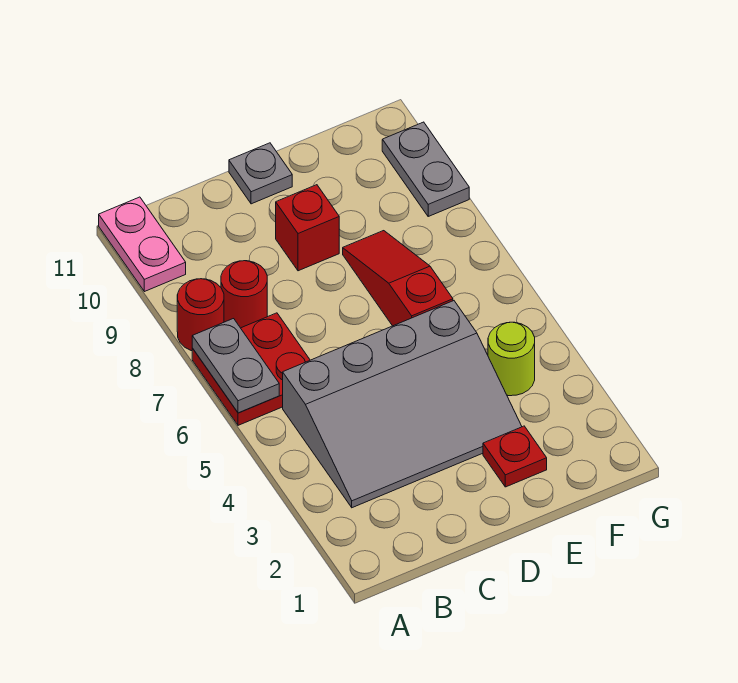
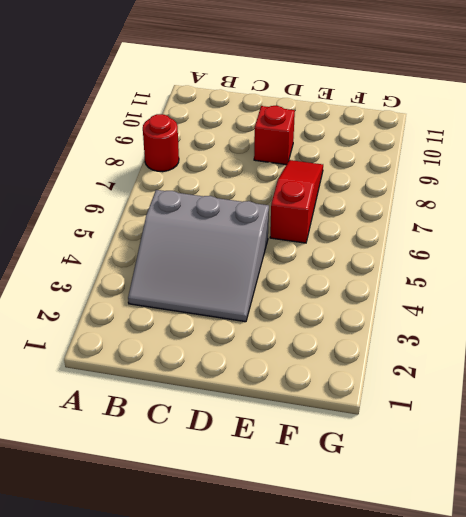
grey slope B3:D5 level 1 top 5 -> grey slope B3:E5 level 1 top 5
none -> red plate A6:B7 level 1
none -> pink plate A10:A11 level 1
none -> red round brick B8 level 1

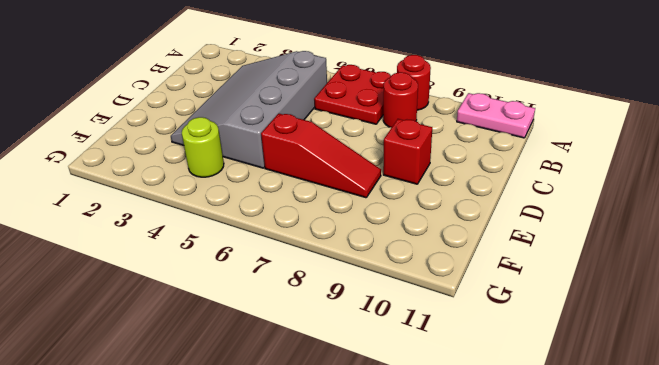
none -> grey plate D11 level 1
none -> red plate E2 level 1
none -> grey plate G9:G10 level 1

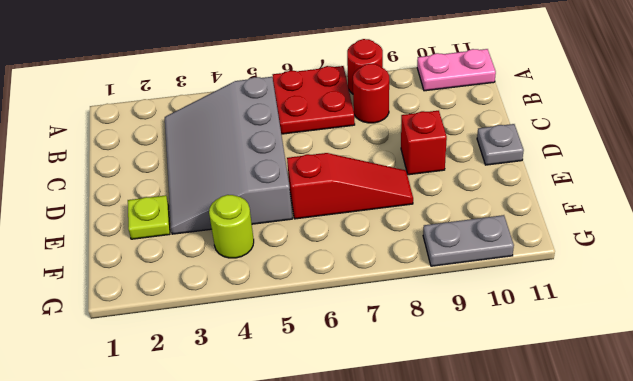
lime plate E2 level 1 -> red plate E2 level 1
none -> grey plate A6:A7 level 2

